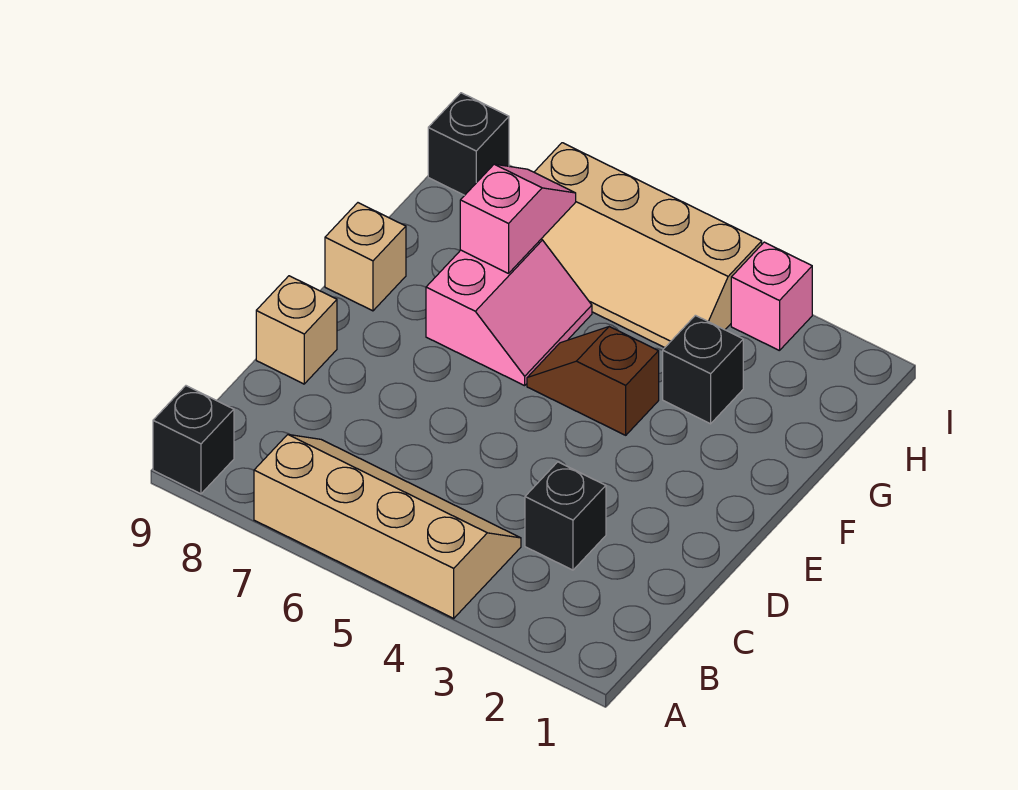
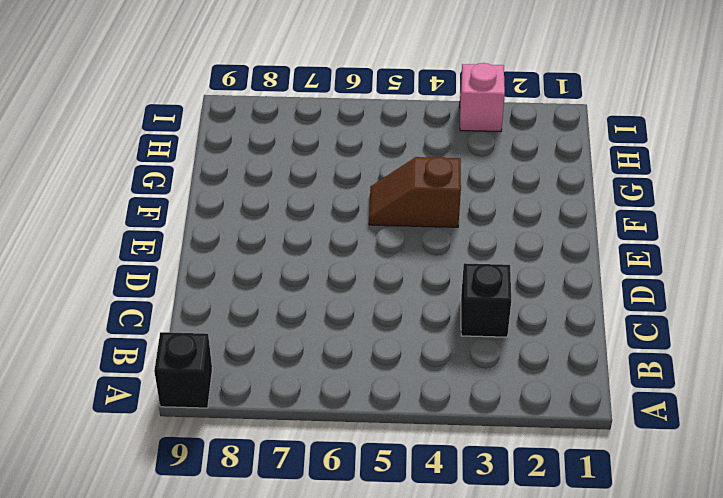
none -> tan slope A4:B7 level 1 top A
none -> tan brick D9 level 1
none -> pink slope F6:G7 level 1 top 7

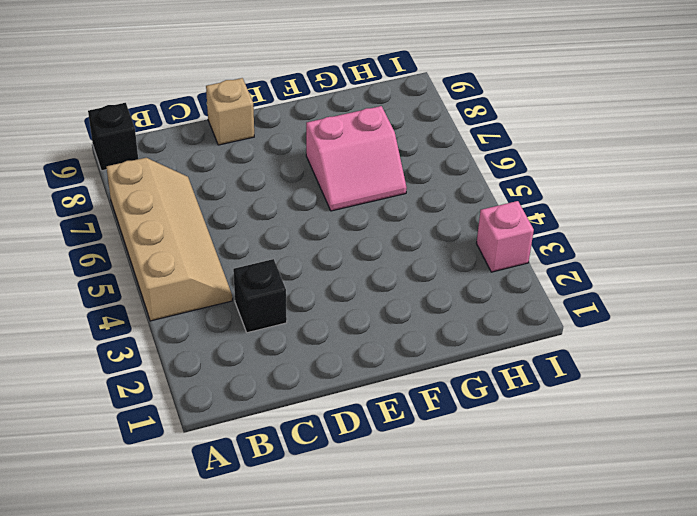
none -> brown slope F4:F5 level 1 top 4
none -> tan brick F9 level 1
none -> black brick G3 level 1

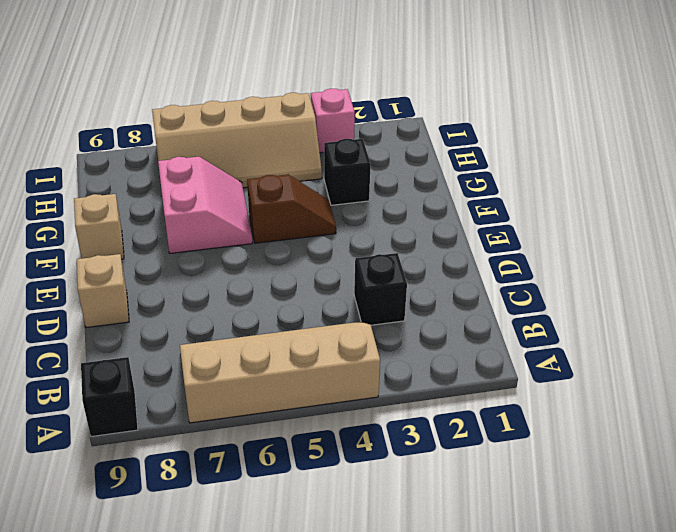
brown slope F4:F5 level 1 top 5 -> brown slope F4:F5 level 1 top 4
none -> black brick I9 level 1
none -> pink slope G7:H7 level 2 top G

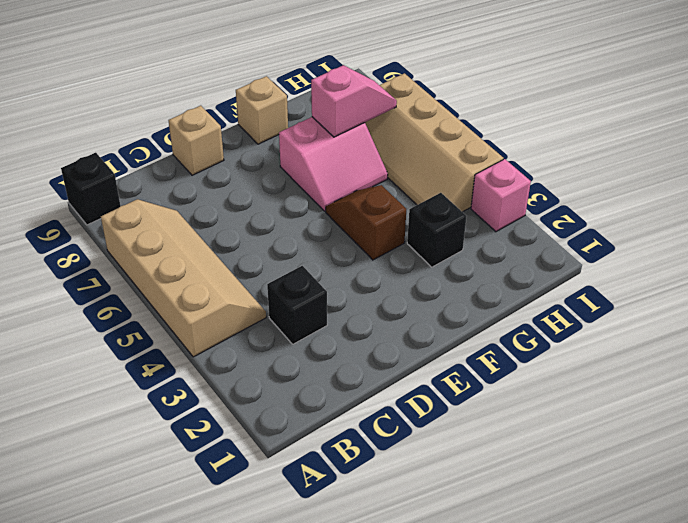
none -> black brick I9 level 1

